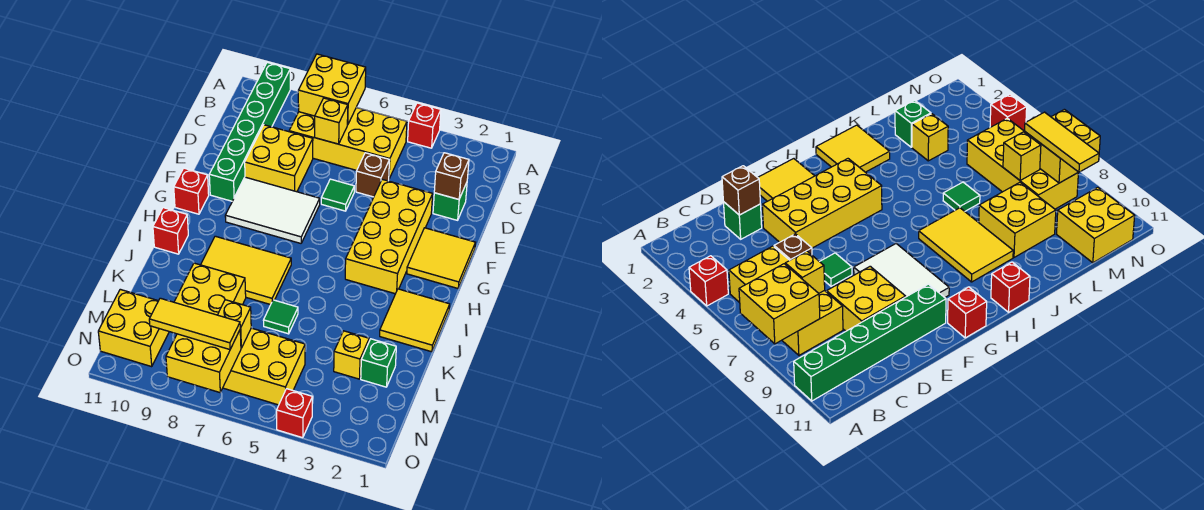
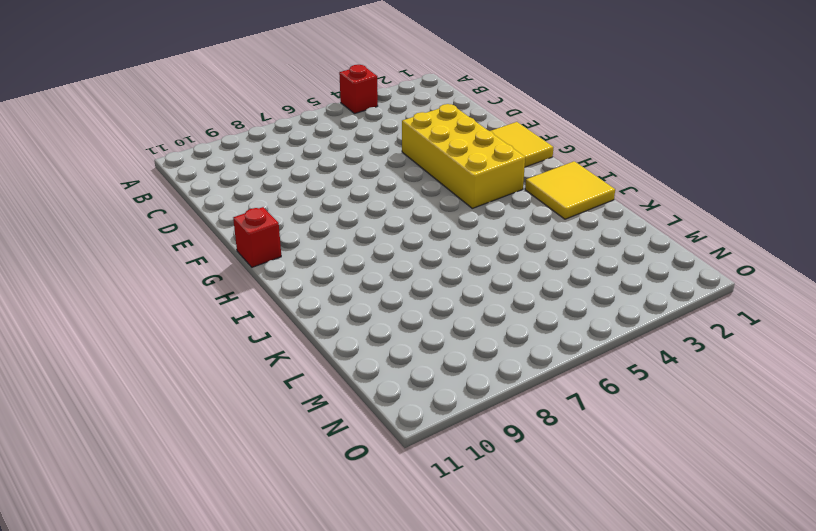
none -> green brick A10:F10 level 1
none -> yellow brick B5:C8 level 1
none -> green brick D2 level 1

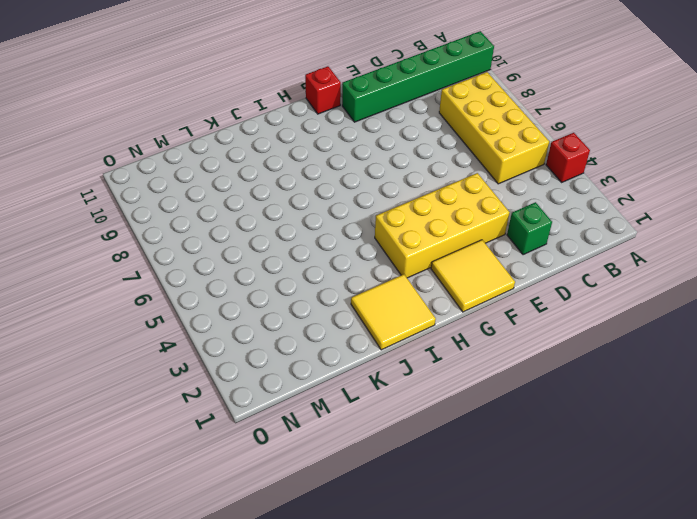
none -> brown brick D5 level 1
none -> yellow brick D8:E9 level 1
none -> green tile E6 level 1

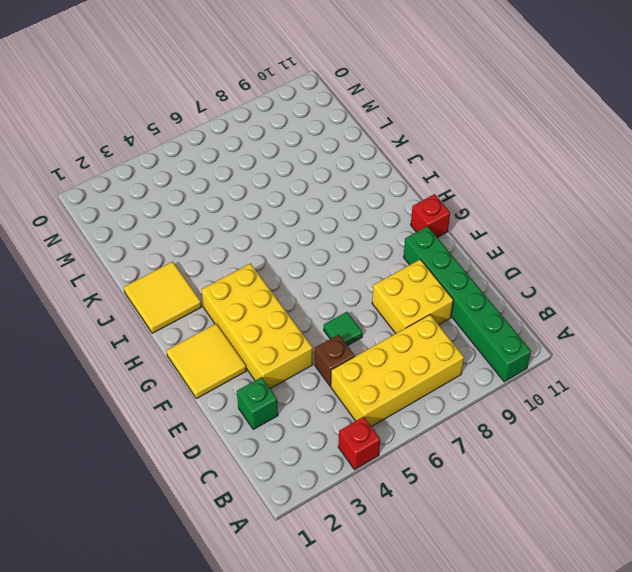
none -> white tile F7:G9 level 1
none -> yellow tile I7:J9 level 1
none -> red brick I11 level 1

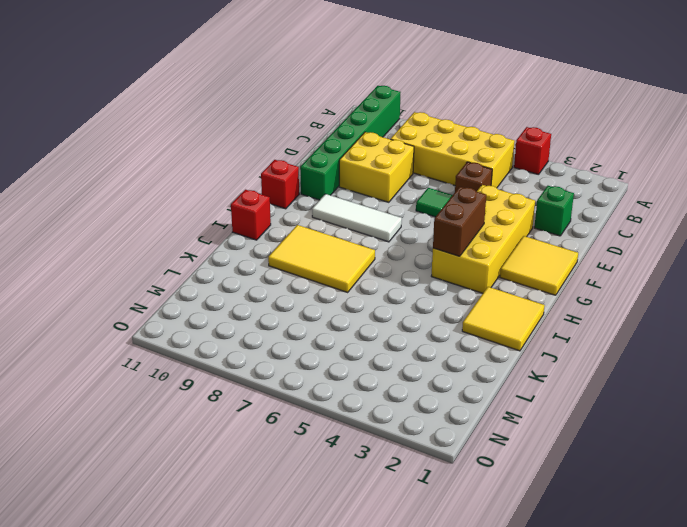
brown brick G4:H4 level 2 -> none
white tile G7:G9 level 1 -> white tile F7:G9 level 1
none -> green tile K6 level 1
none -> yellow brick K8:L9 level 1
none -> green brick L2 level 1

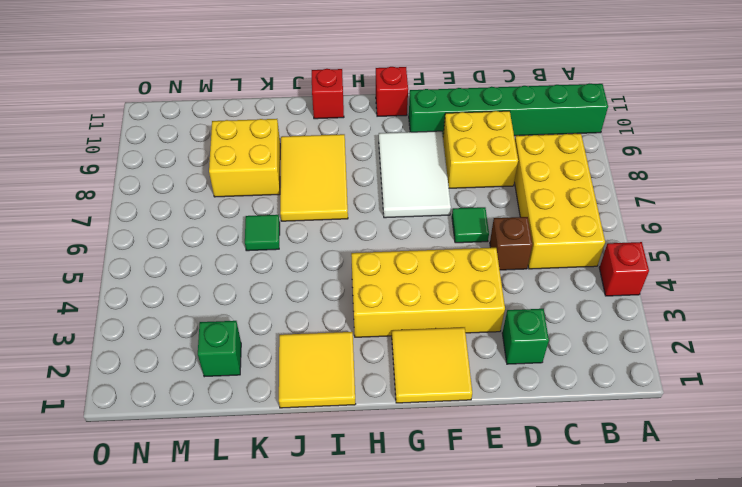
none -> yellow brick L3 level 1
none -> yellow brick M5:N8 level 1
none -> yellow brick M10:N11 level 1

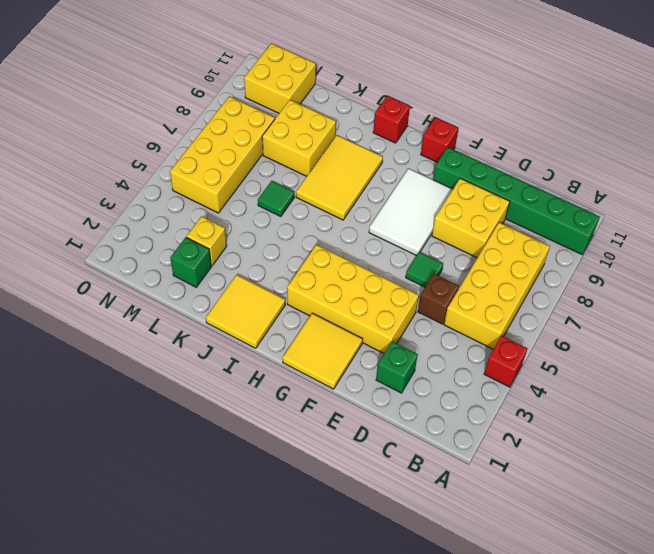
none -> red brick O4 level 1
none -> yellow brick A7:B8 level 2
none -> yellow brick C7 level 2

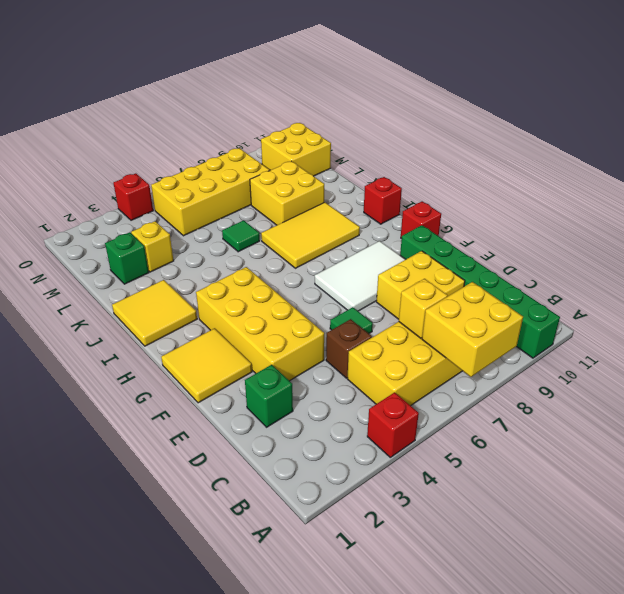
none -> brown brick D2 level 2
none -> yellow brick M7 level 2
none -> yellow brick N7:O8 level 2

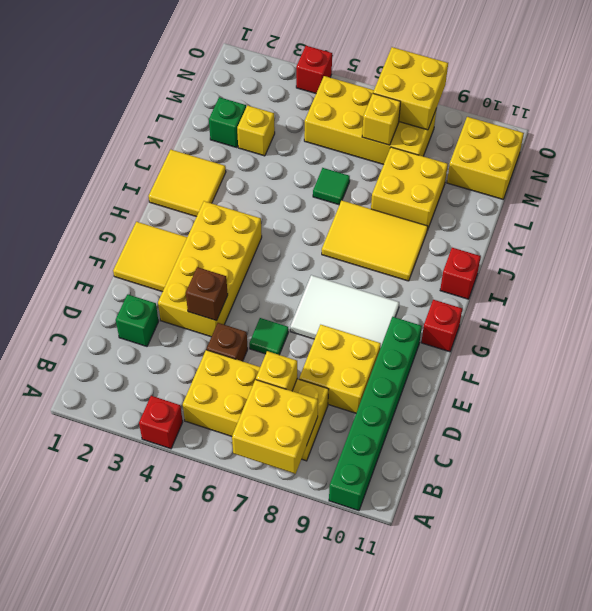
brown brick E4 level 2 -> brown brick D2 level 2
none -> yellow tile N7:N9 level 3

